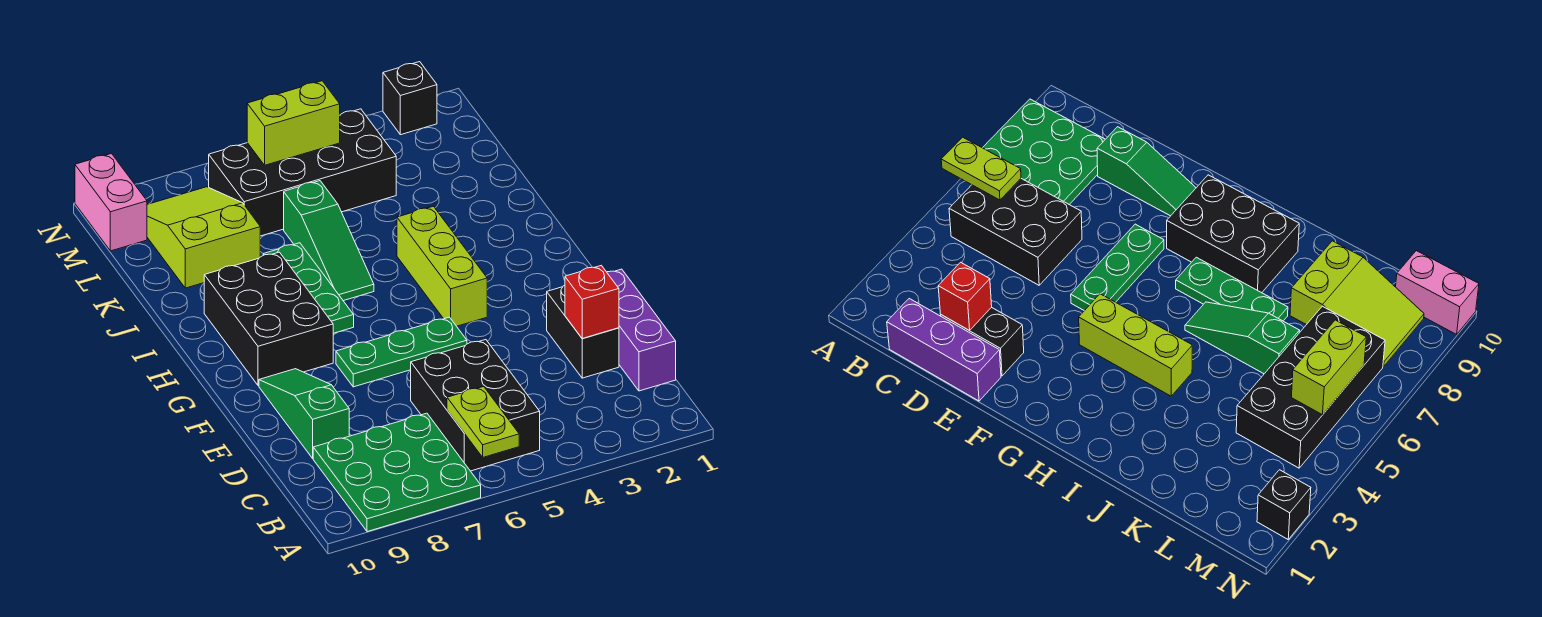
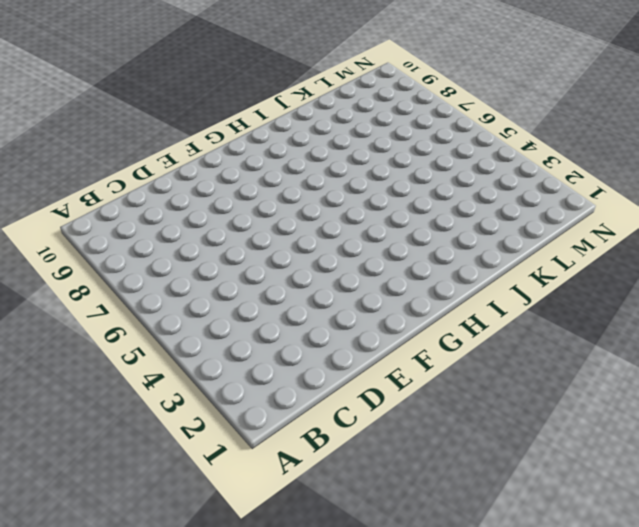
none -> green plate A7:C9 level 1
none -> black brick B5:D6 level 1
none -> purple brick C1:E1 level 1

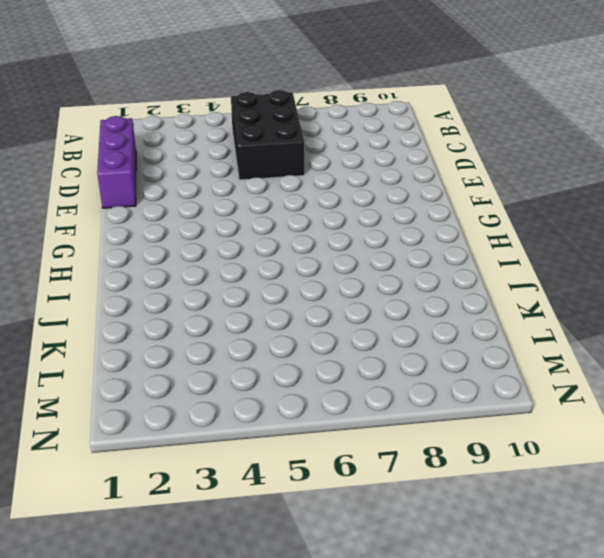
none -> green plate A7:C9 level 1
none -> black brick D2:E2 level 1
none -> green slope D9:F9 level 1 top D

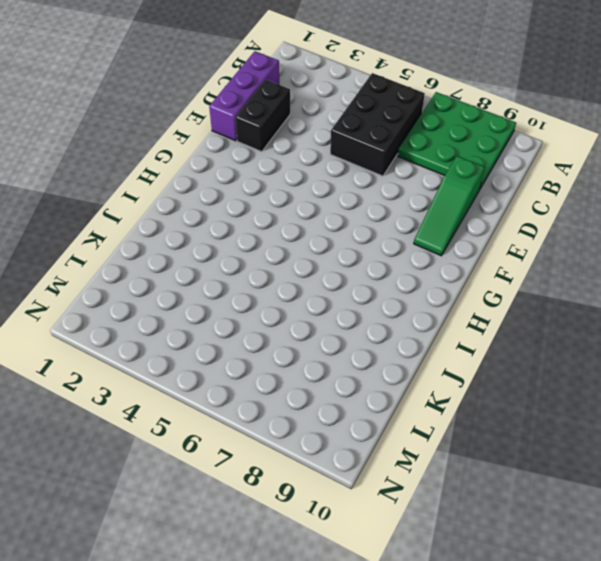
none -> green plate F5:F7 level 1
none -> lime brick G4:I4 level 1
none -> black brick G8:I9 level 1

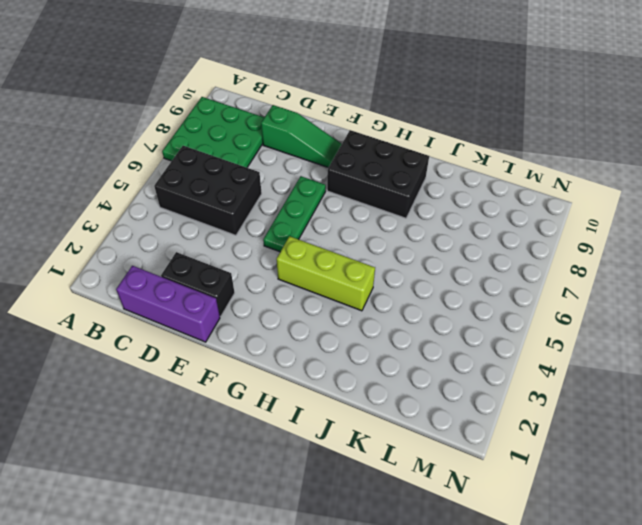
none -> green plate H7:J7 level 1
none -> green slope I6:K6 level 1 top K
none -> lime slope K8:M9 level 1 top K

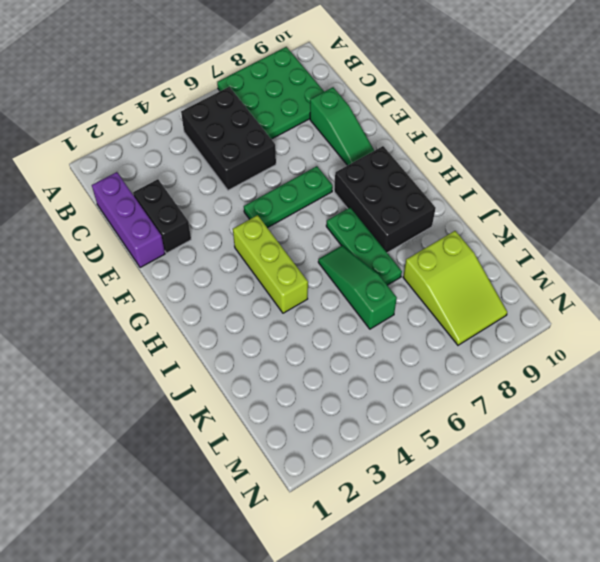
none -> black brick L4:M7 level 1
none -> pink brick M10:N10 level 1
none -> black brick N2 level 1

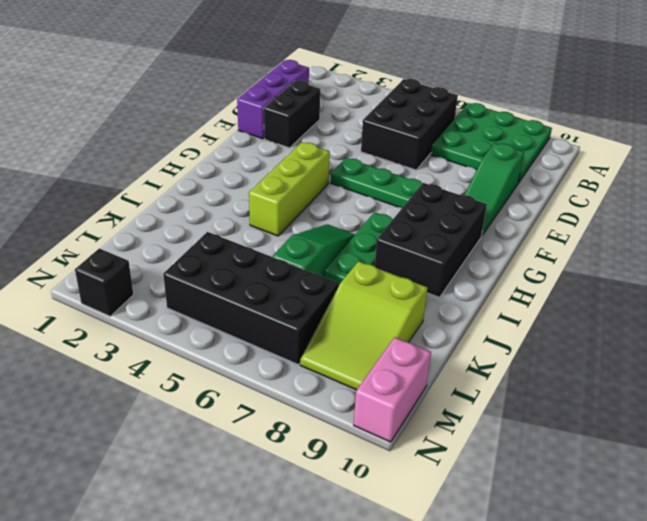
none -> lime plate A6:B6 level 2
none -> red brick D2 level 2
none -> lime brick M5:M6 level 2

